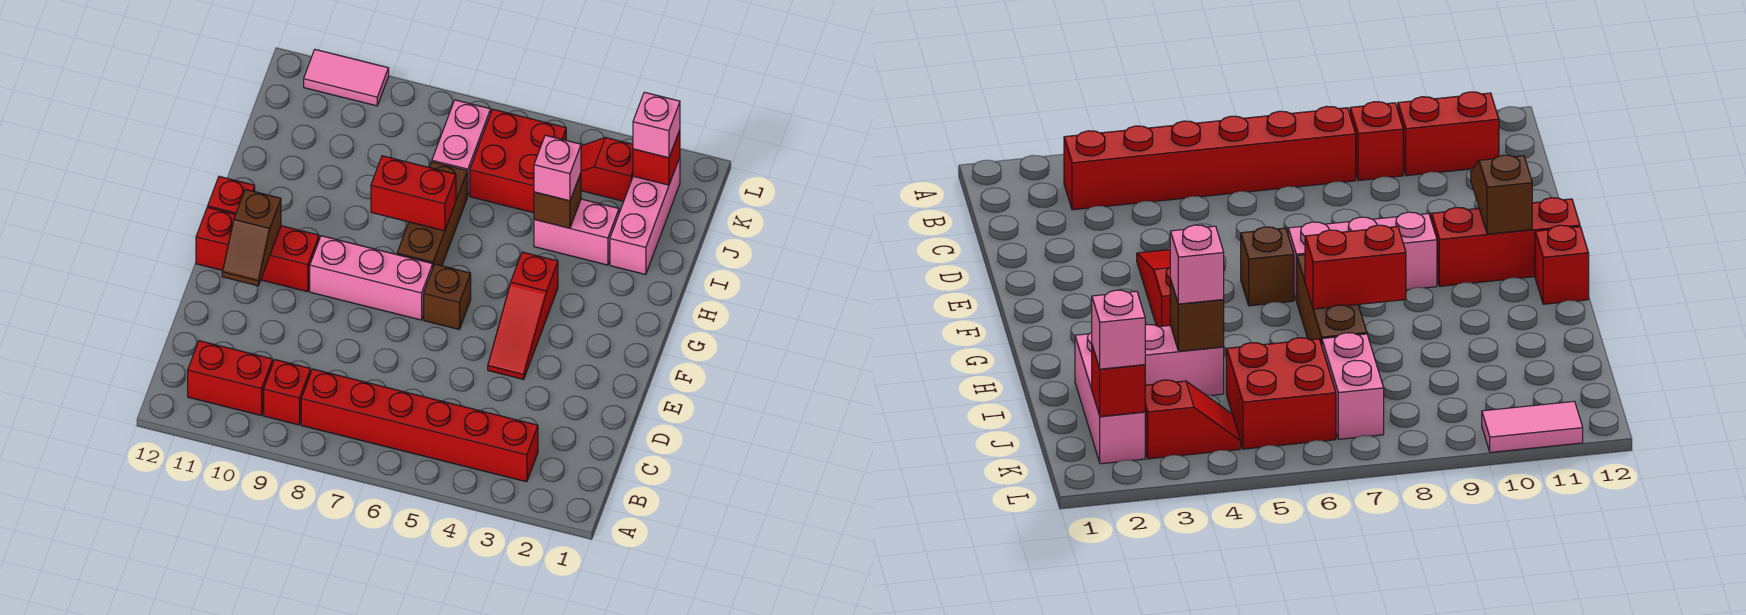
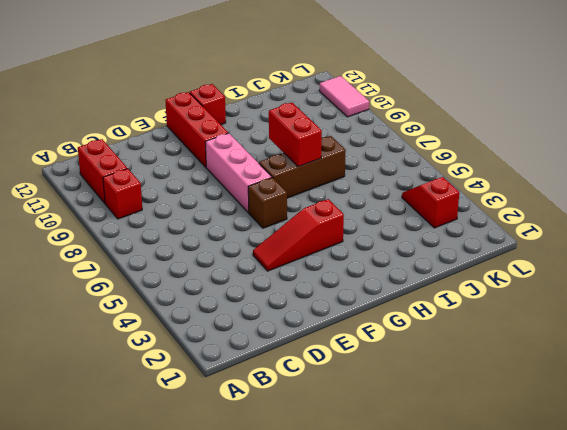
none -> red brick B3:B8 level 1
none -> pink brick I2:K2 level 1
none -> pink brick I3:I4 level 1

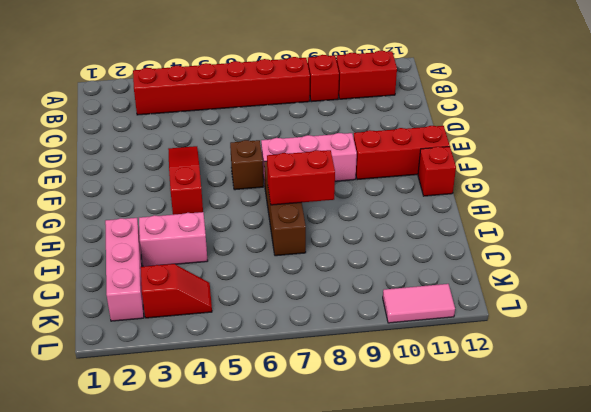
none -> red brick J5:K6 level 1
none -> pink brick J7:K7 level 1
none -> brown slope E11:F11 level 2 top F

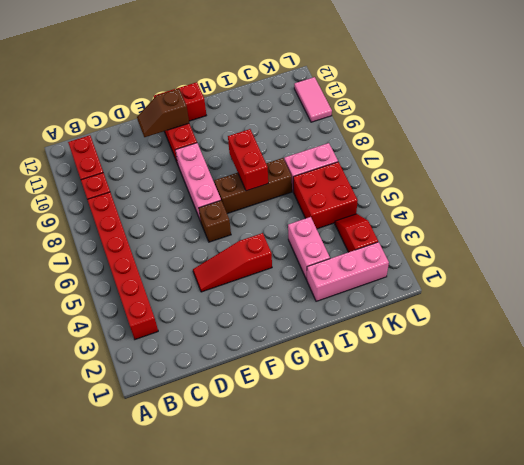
none -> brown brick I4 level 2
none -> red brick K2 level 2
none -> pink brick I4 level 3

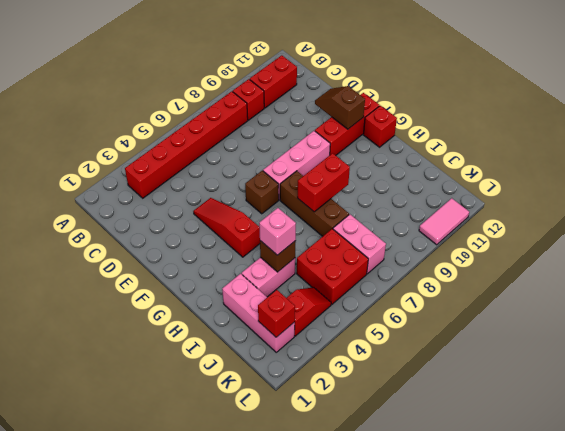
none -> pink brick K2 level 3

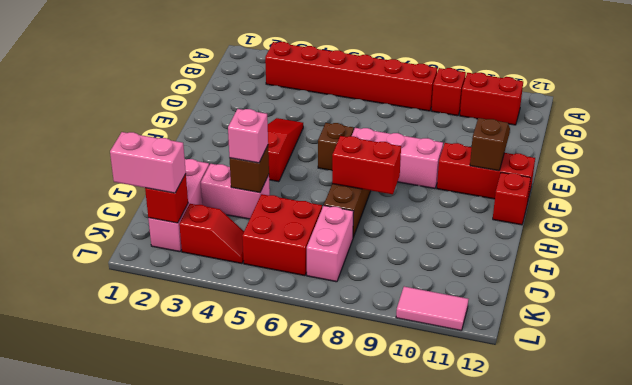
pink brick K1:K2 level 3 -> pink brick K2 level 3

